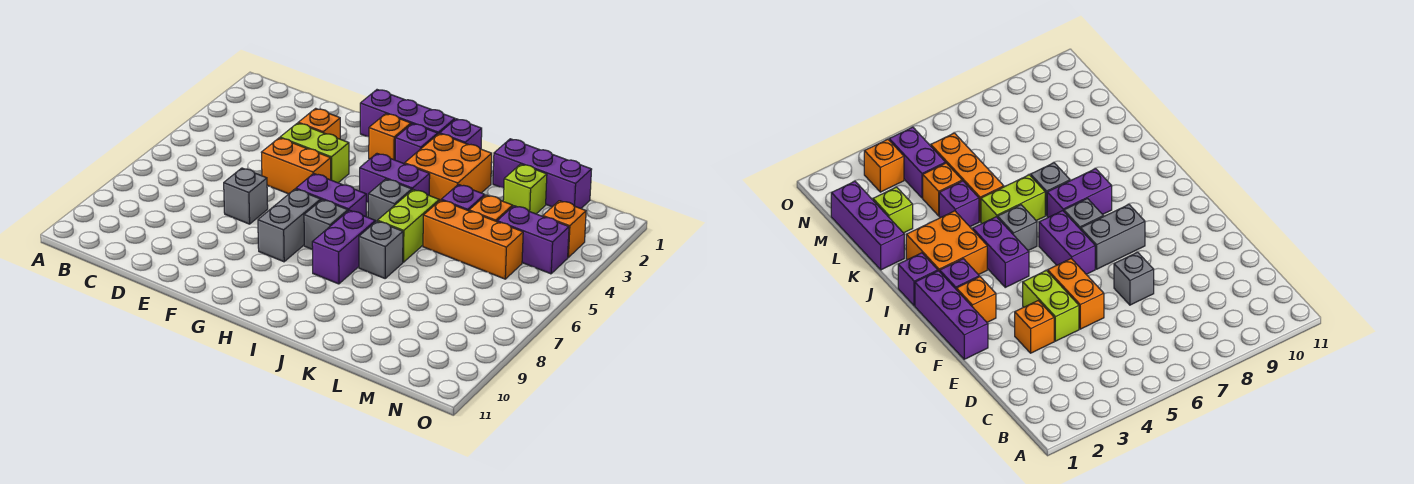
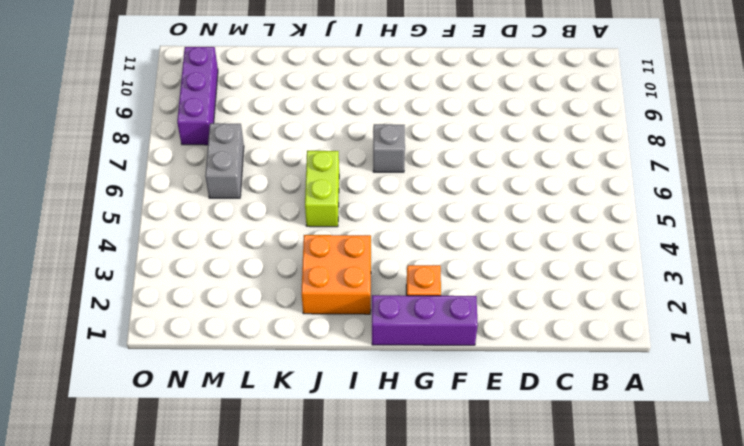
grey brick M6:M7 level 1 -> grey brick G7:G8 level 1
purple brick N8:N10 level 1 -> purple brick K1:M1 level 1
none -> orange brick E3 level 1
none -> lime brick E4:F4 level 1
none -> orange brick E5:F5 level 1

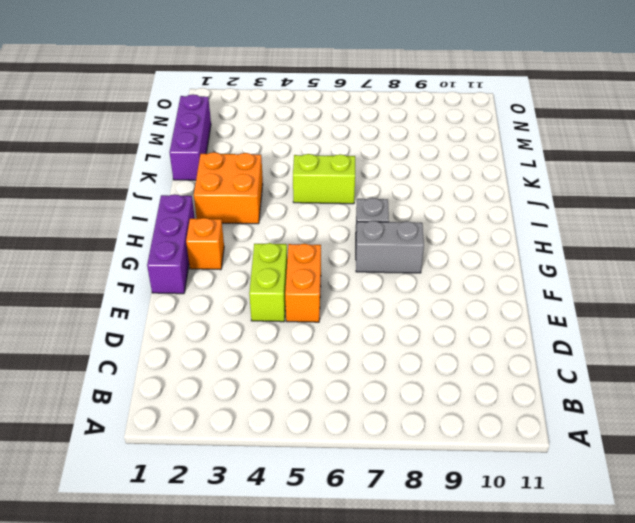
none -> orange brick E3 level 1
none -> grey brick E7 level 1
none -> purple brick G6:H6 level 1

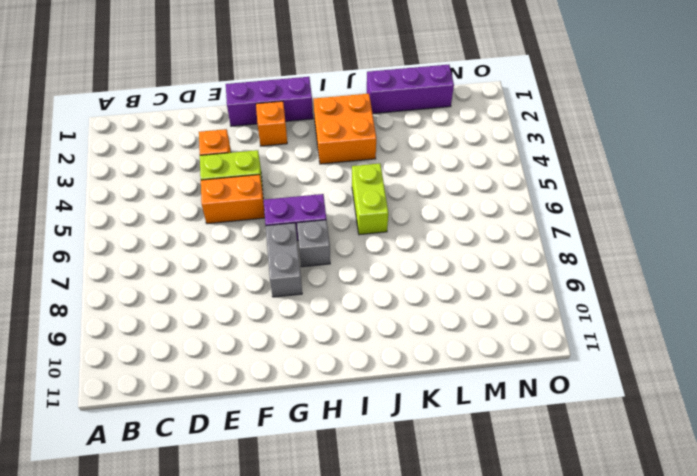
none -> grey brick E7 level 1
none -> purple brick H2 level 1
none -> purple brick H4:I4 level 1

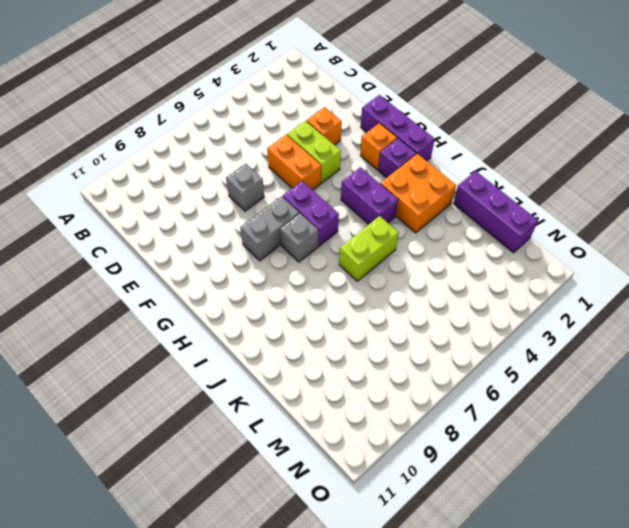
none -> purple brick I1 level 1
none -> grey brick I5 level 1
none -> purple brick I7:I8 level 1

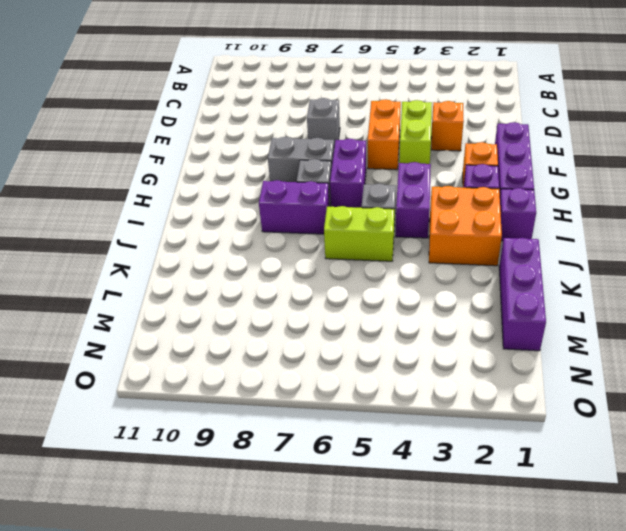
none -> grey brick J7 level 1
none -> purple brick K4 level 1
none -> orange brick K5:M5 level 1

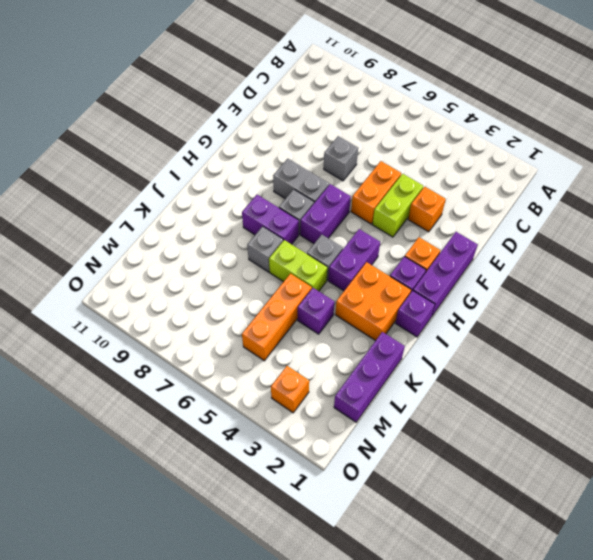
none -> lime brick L2 level 1
none -> orange brick L4 level 1
none -> purple brick M4:N4 level 1

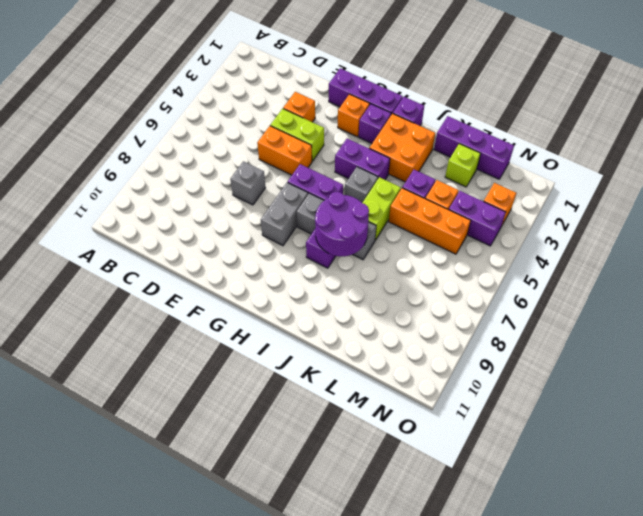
purple round brick I7:J8 level 2 -> none

